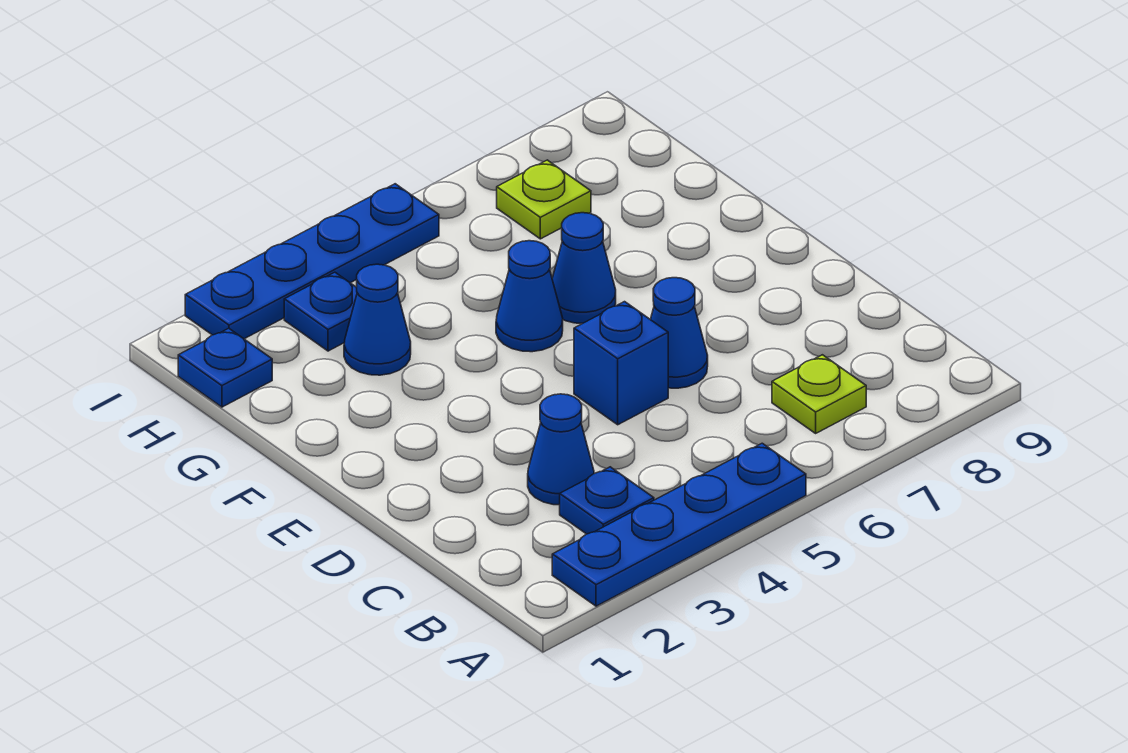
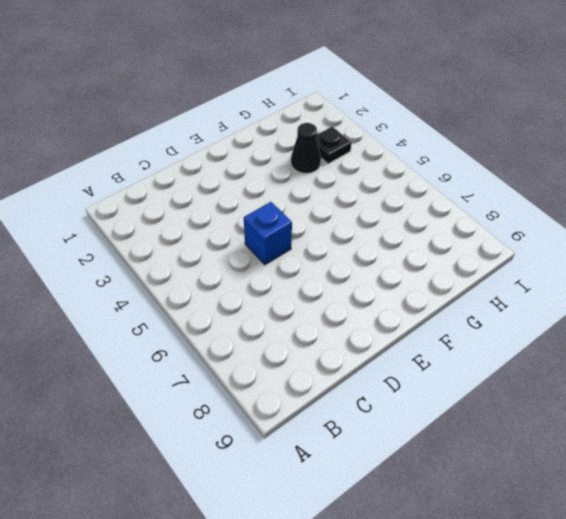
black cone G3 level 1 -> blue cone G3 level 1
black plate H3 level 1 -> blue plate H3 level 1
none -> blue plate A2:A5 level 1
none -> blue plate B3 level 1
none -> lime plate B7 level 1

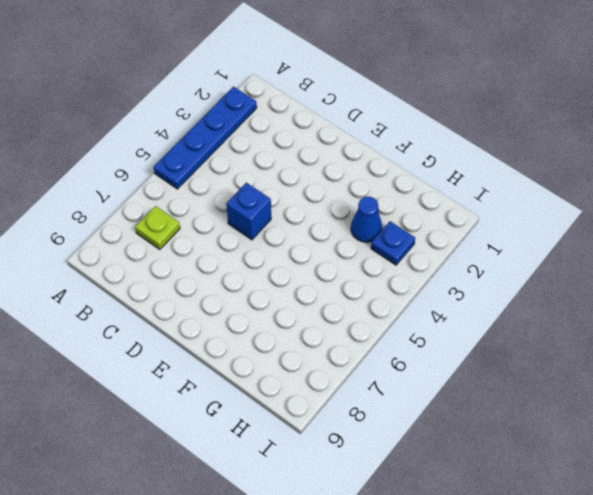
none -> blue plate B3 level 1
none -> blue cone C3 level 1
none -> blue cone D6 level 1

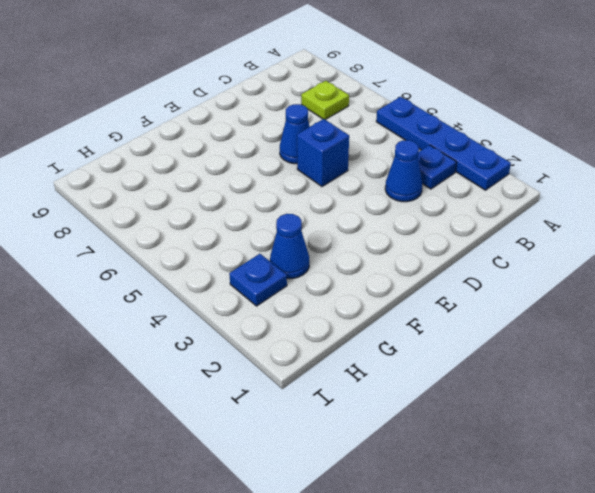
none -> blue cone F5 level 1
none -> blue cone F6 level 1
none -> blue plate H1 level 1

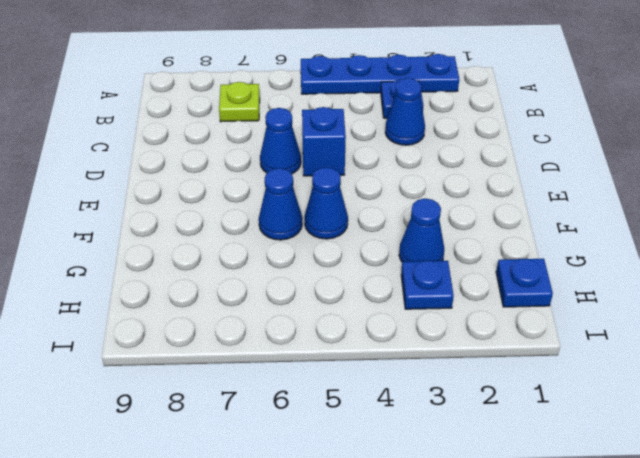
none -> lime plate H7 level 1
none -> blue plate I2:I5 level 1

